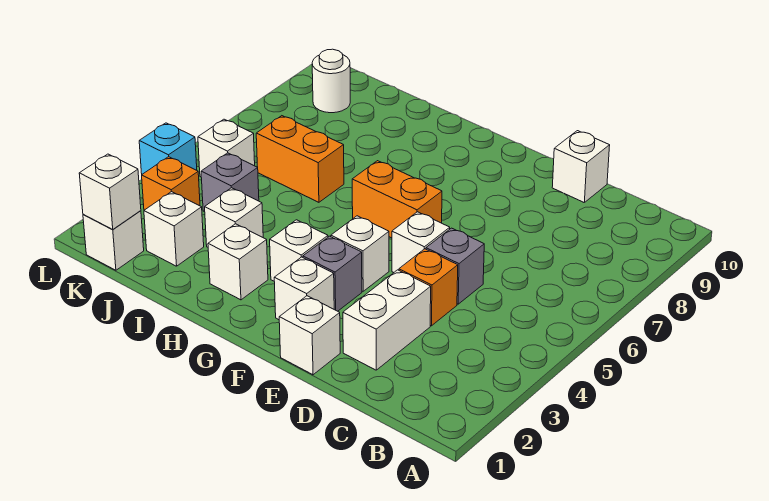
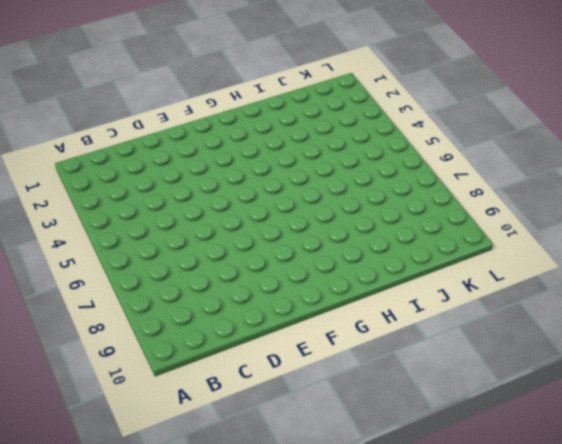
none -> white brick D2:D3 level 1
none -> orange brick D4 level 1
none -> grey brick D5 level 1

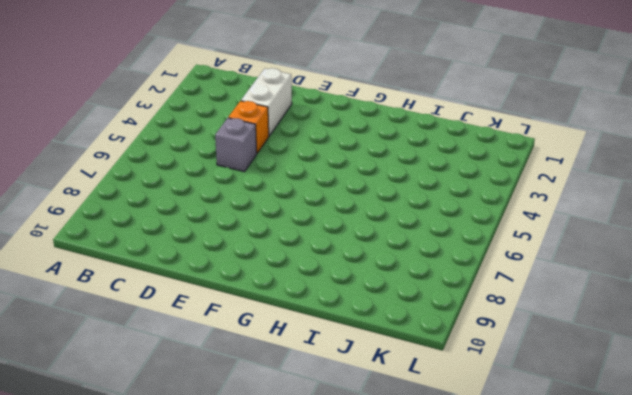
none -> white brick D10 level 1
none -> white brick E1 level 1
none -> white brick E5 level 1

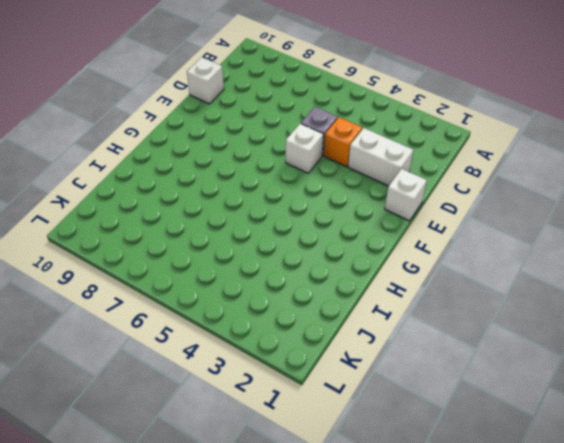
none -> white brick F2 level 1
none -> grey brick F3 level 1
none -> white brick F4 level 1

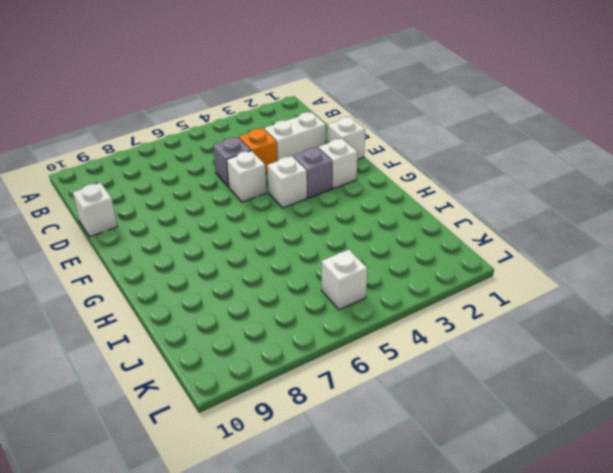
none -> orange brick F6:G6 level 1
none -> white brick G3 level 1
none -> white brick H2 level 1

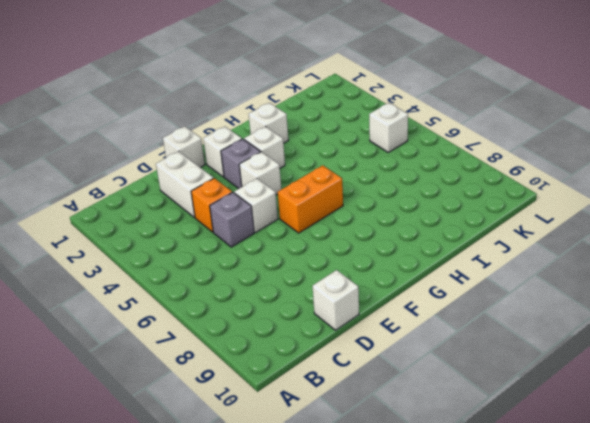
none -> white brick I3 level 1
none -> orange brick I6:J6 level 1
none -> white brick J2 level 1

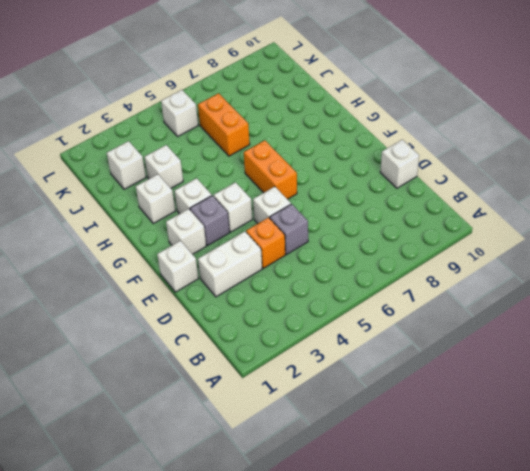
none -> grey brick J4 level 1
none -> white brick K1 level 1
none -> orange brick K3 level 1

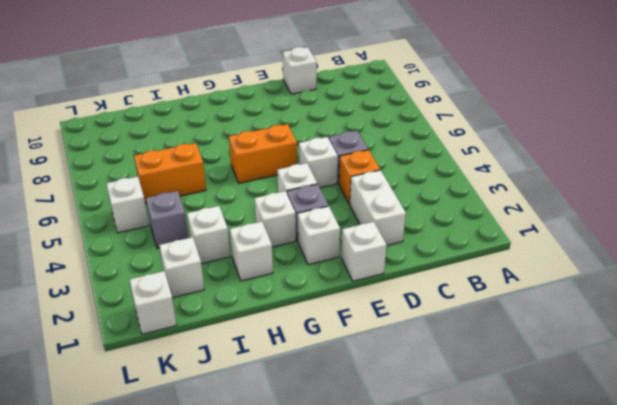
none -> orange brick K3 level 1
none -> white round brick K9 level 1
none -> cyan brick L4 level 1

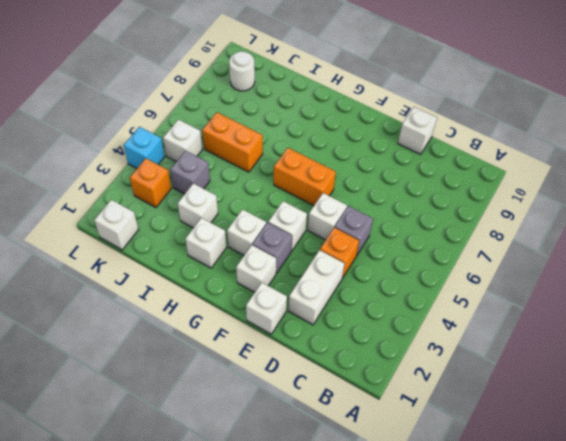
none -> white brick J2 level 1
none -> white brick K1 level 2

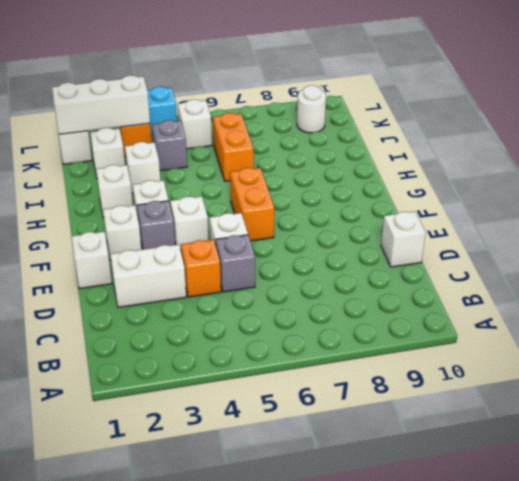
white brick K1:K3 level 2 -> white brick K1 level 2

